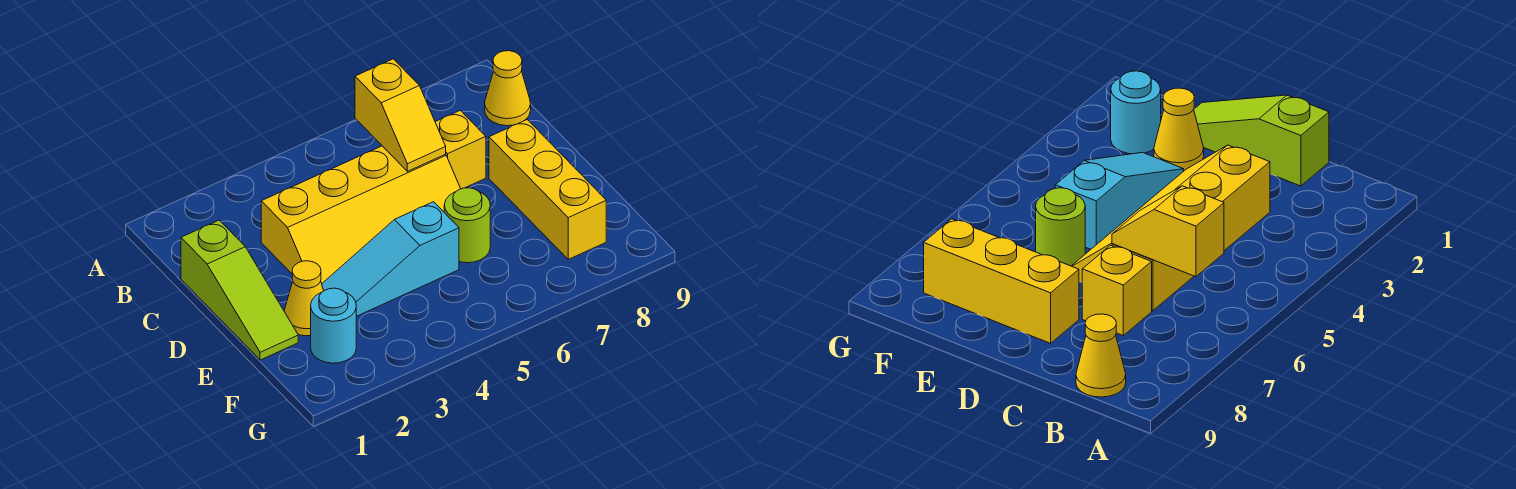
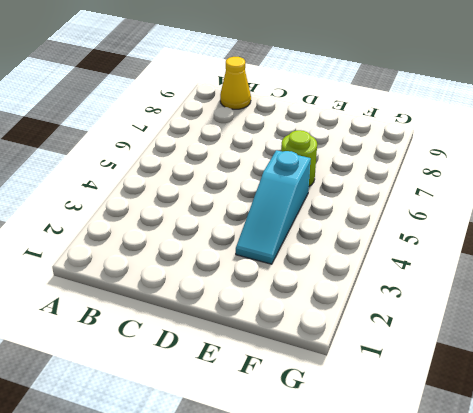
none -> lime slope C1:E1 level 1 top C
none -> yellow slope C3:D6 level 1 top C

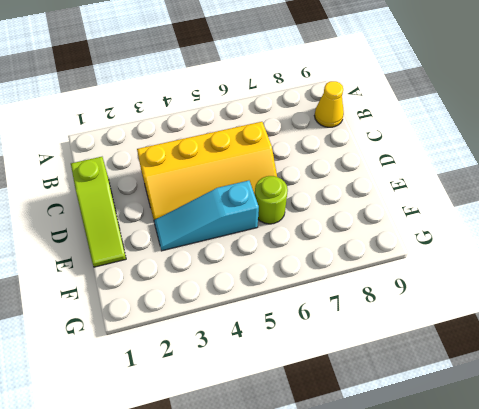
none -> yellow brick C7 level 1
none -> yellow brick D8:F8 level 1

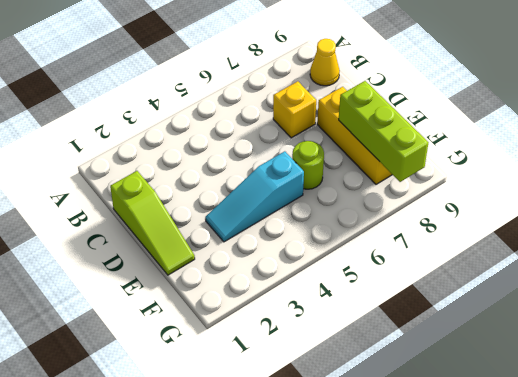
lime brick E8:G8 level 2 -> none
none -> yellow slope C3:D6 level 1 top C
none -> yellow cone E2 level 1

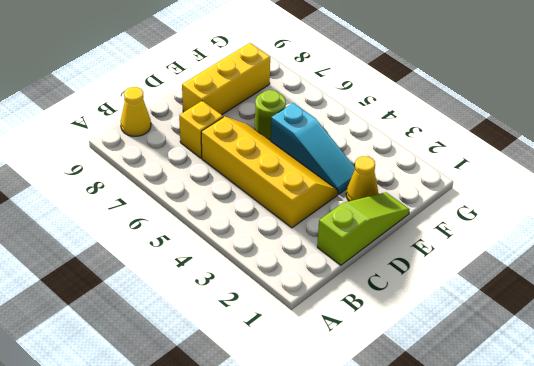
none -> cyan round brick F2 level 1
none -> yellow slope B6:C6 level 2 top B

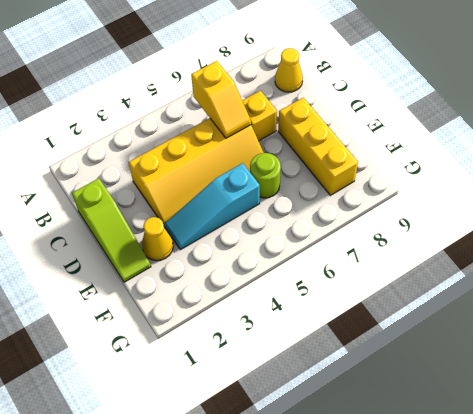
none -> cyan round brick F2 level 1

